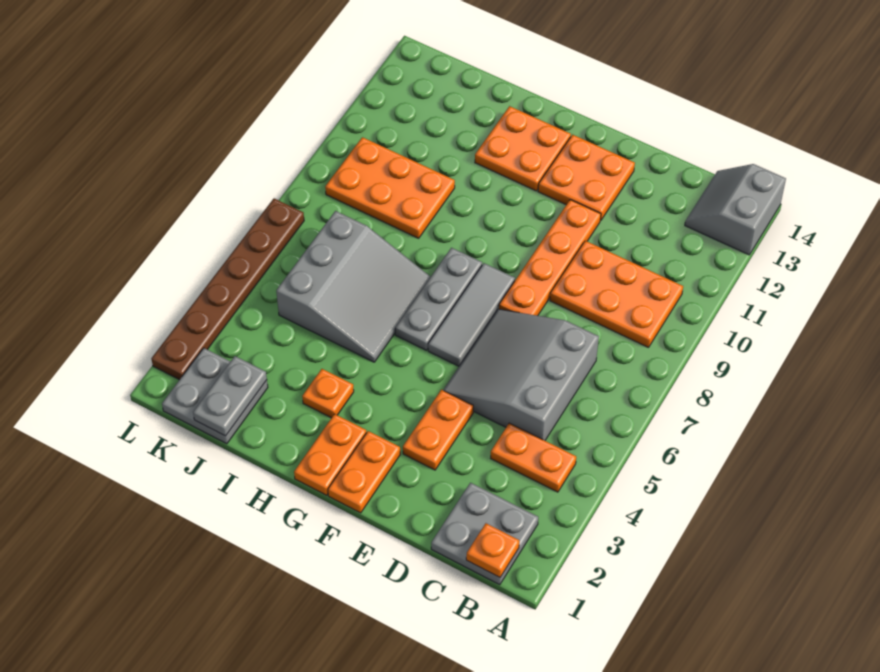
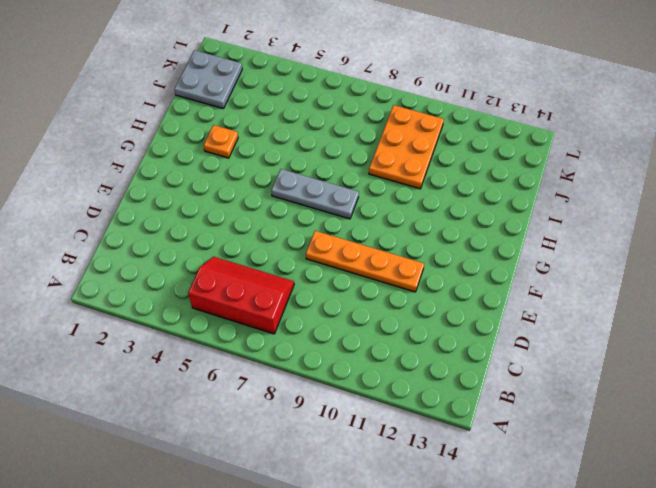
red slope B5:C7 level 1 top B -> grey slope C5:E7 level 1 top C
none -> grey slope A13:B14 level 1 top A
none -> grey plate B1:C2 level 1
none -> orange plate B4:C4 level 1

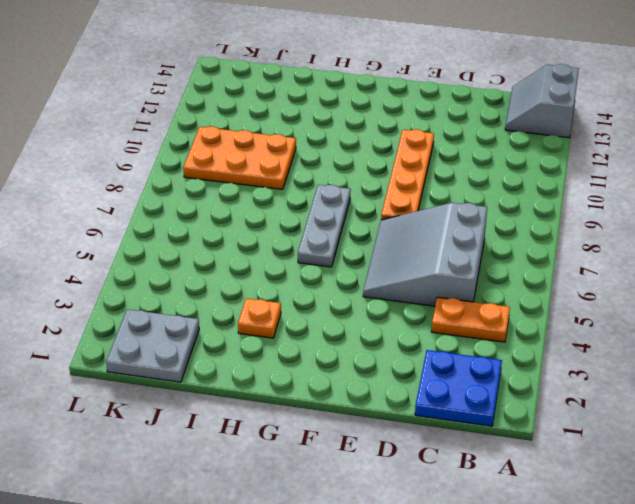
blue plate B1:C2 level 1 -> grey plate B1:C2 level 1
none -> orange plate B9:D10 level 1
none -> orange plate E3:E4 level 1
none -> orange plate E12:F13 level 1

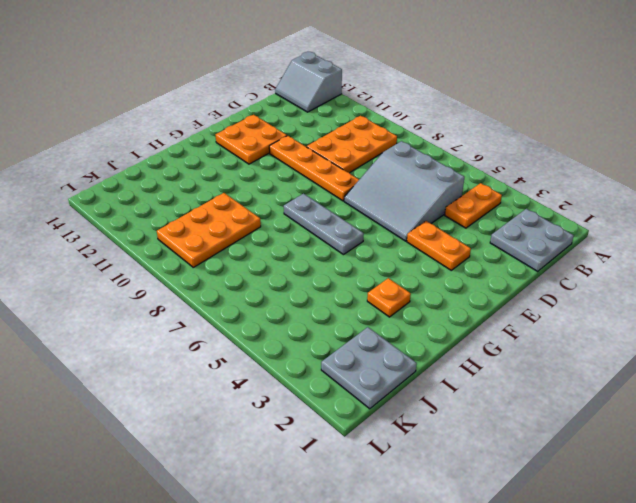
none -> orange plate F1:F2 level 1
none -> grey tile F6:F8 level 1
none -> orange plate G1:G2 level 1

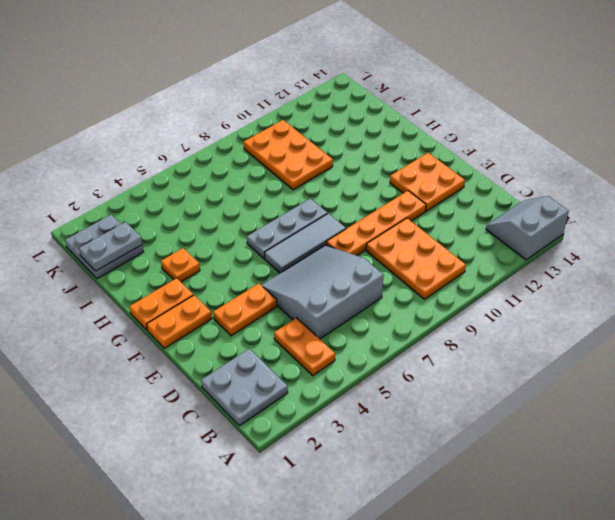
none -> orange plate G12:H13 level 1
none -> grey slope H5:J7 level 1 top J
none -> brown plate L2:L7 level 1

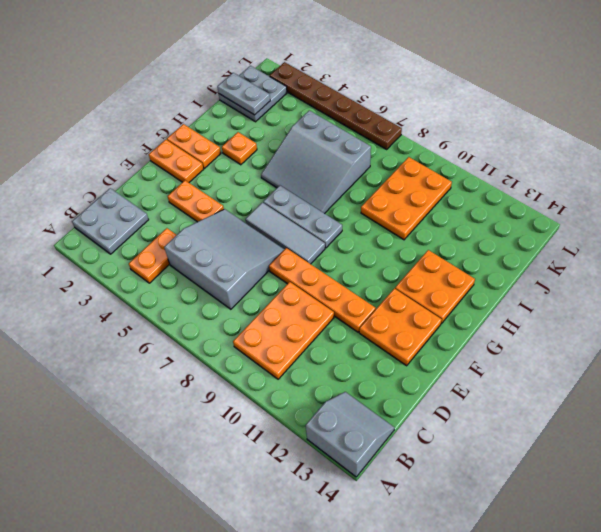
none -> orange plate B1 level 2

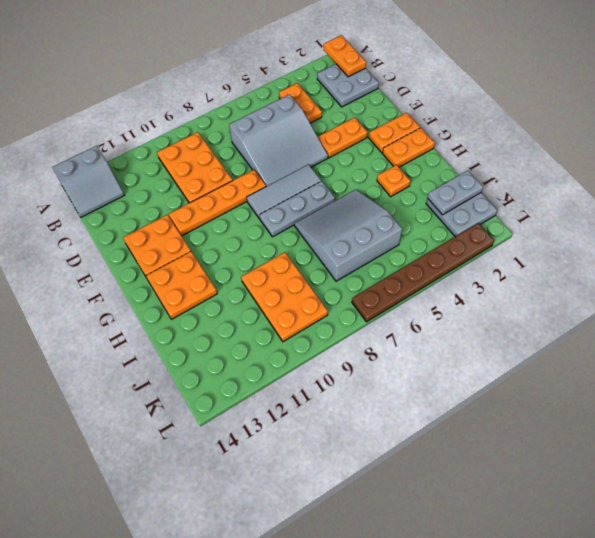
orange plate A1:B1 level 2 -> orange plate B1 level 2

